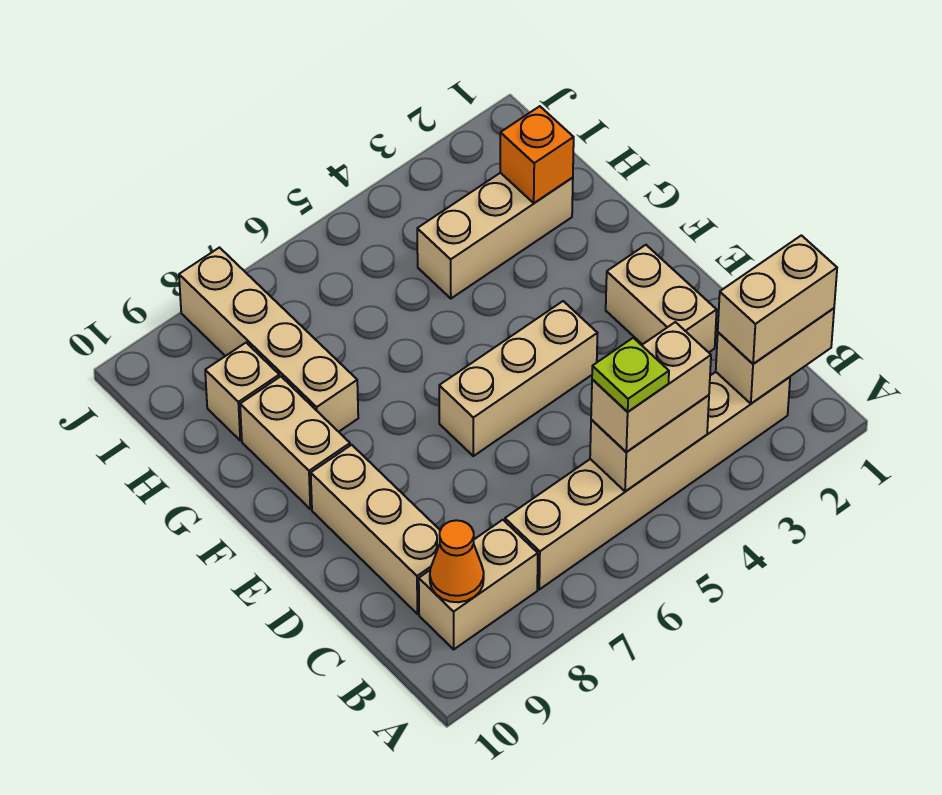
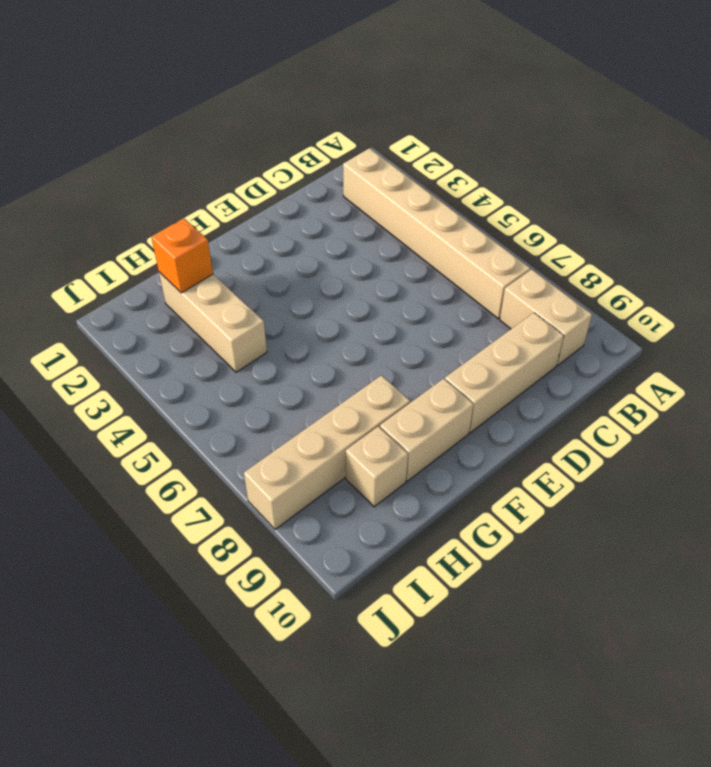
none -> tan brick D2:E2 level 1
none -> tan brick E4:E6 level 1
none -> tan brick B1:B2 level 2

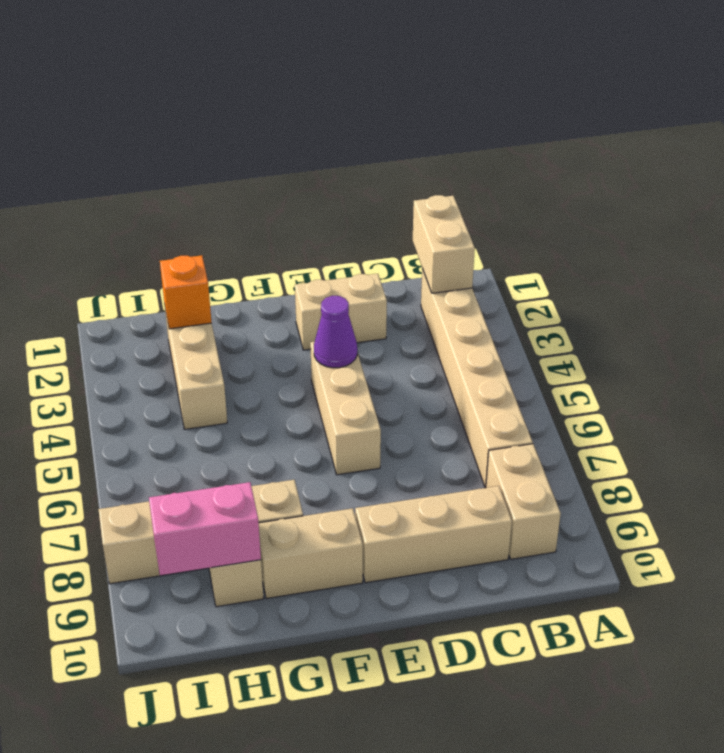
purple cone E4 level 2 -> none
pink brick H9:I9 level 2 -> none
none -> tan brick B4:B5 level 2
none -> orange cone B9 level 2
none -> tan brick B1:B2 level 3

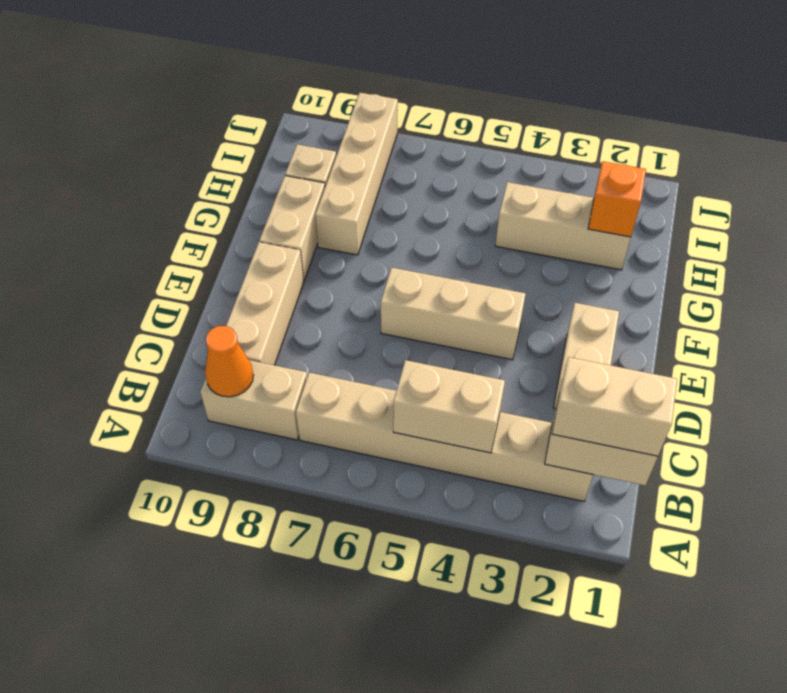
none -> tan brick B4:B5 level 3
none -> lime plate B5 level 4

